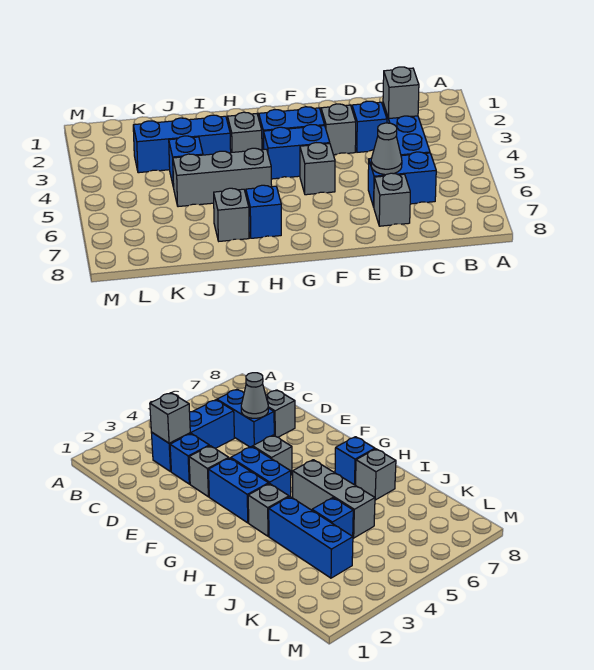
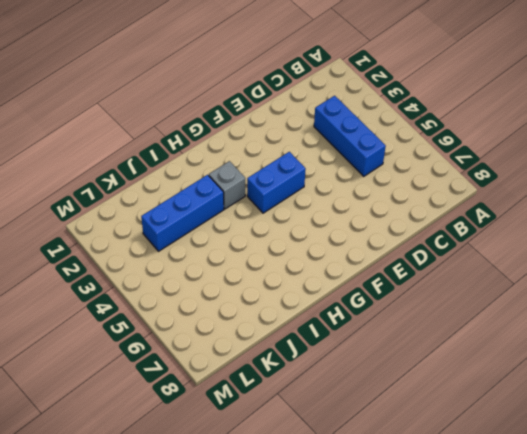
none -> blue brick C6:D6 level 1
none -> blue brick D3 level 1
none -> grey brick D7 level 1

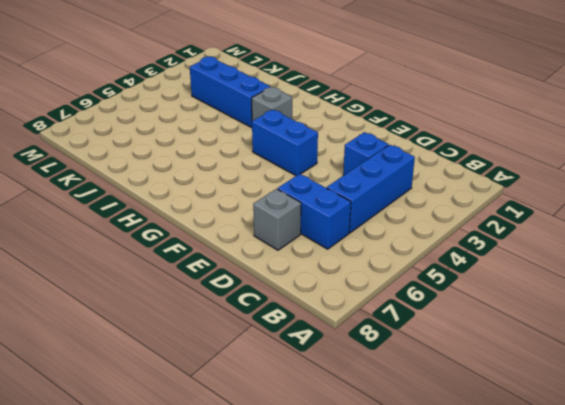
none -> grey brick E3 level 1
none -> blue brick F3:G3 level 1
none -> grey brick F5 level 1

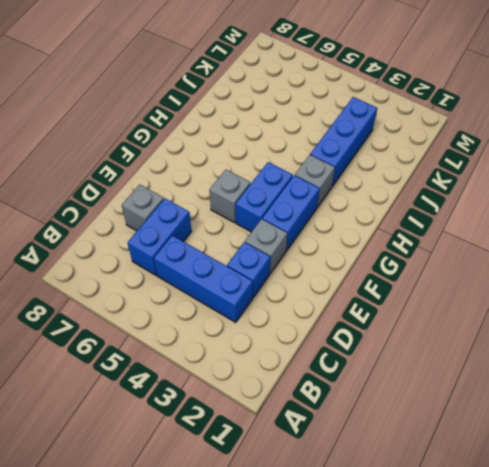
none -> grey brick H5:J5 level 1
none -> blue brick H7 level 1
none -> grey brick I7 level 1

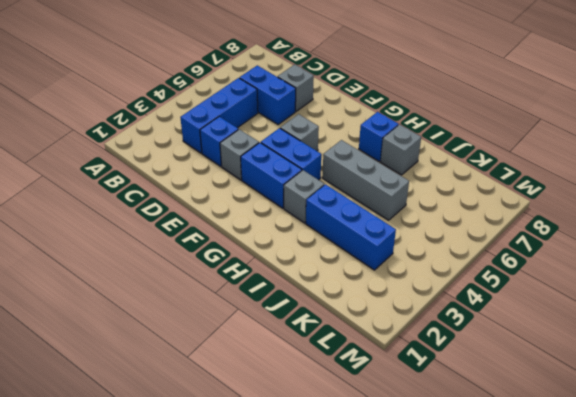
none -> blue brick J4 level 1
none -> grey brick C3 level 2
none -> grey cone D6 level 2

